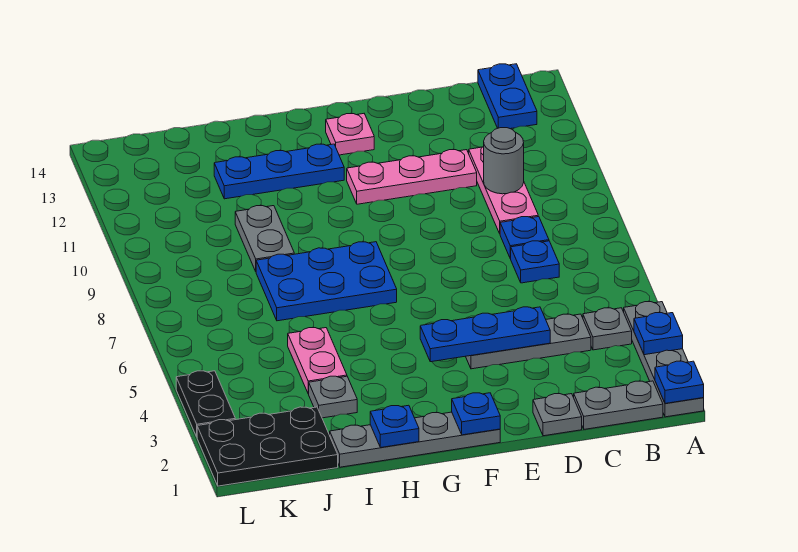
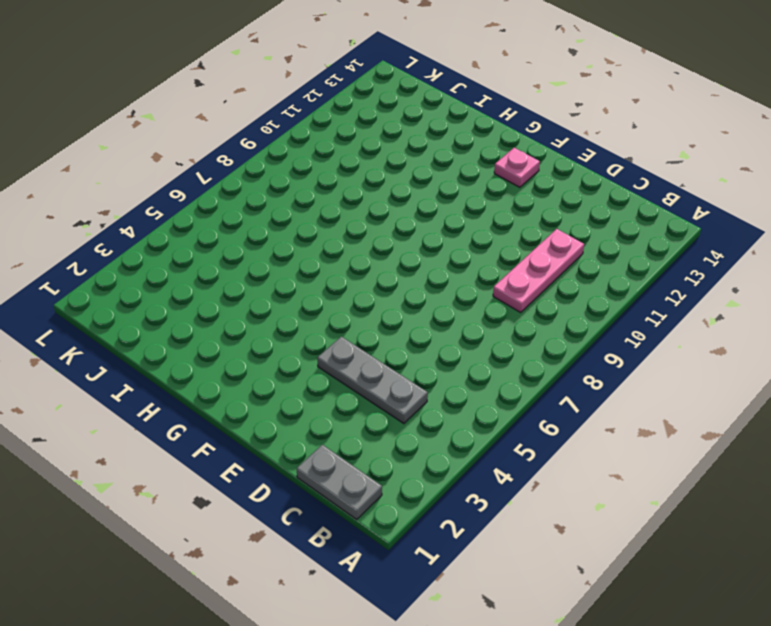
none -> grey plate A1:A4 level 1
none -> grey plate B4 level 1
none -> blue plate B13:B14 level 1

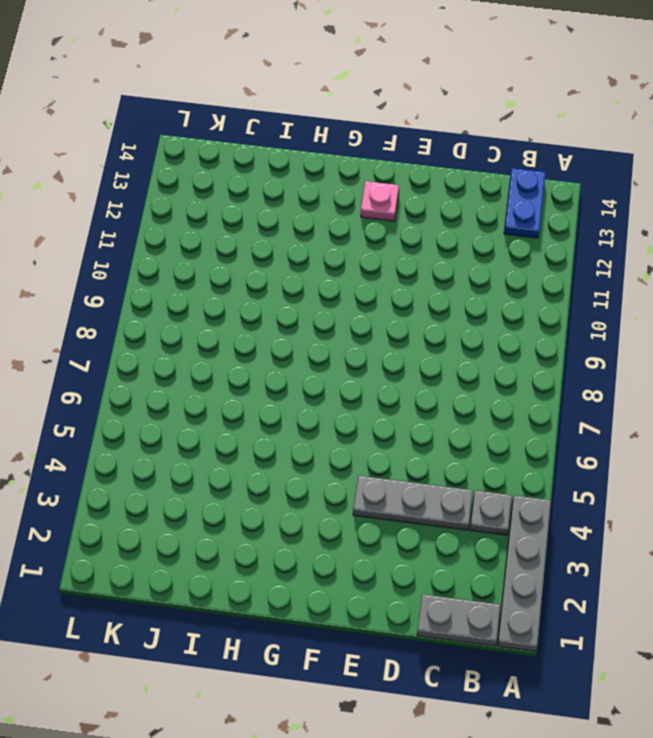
none -> blue plate C7 level 1
none -> blue plate C8 level 1
none -> pink plate C9:C11 level 1

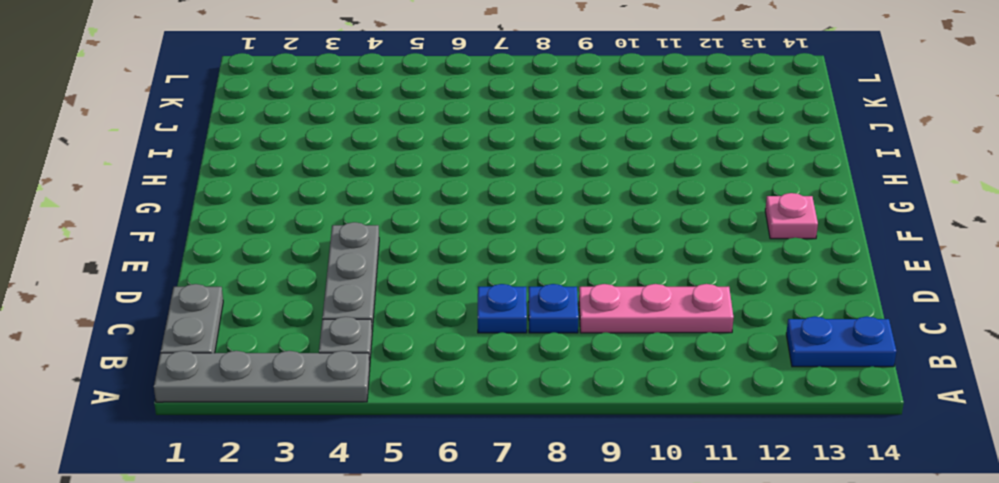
none -> grey plate D1 level 1
none -> pink plate D11:F11 level 1
none -> grey plate F1:I1 level 1

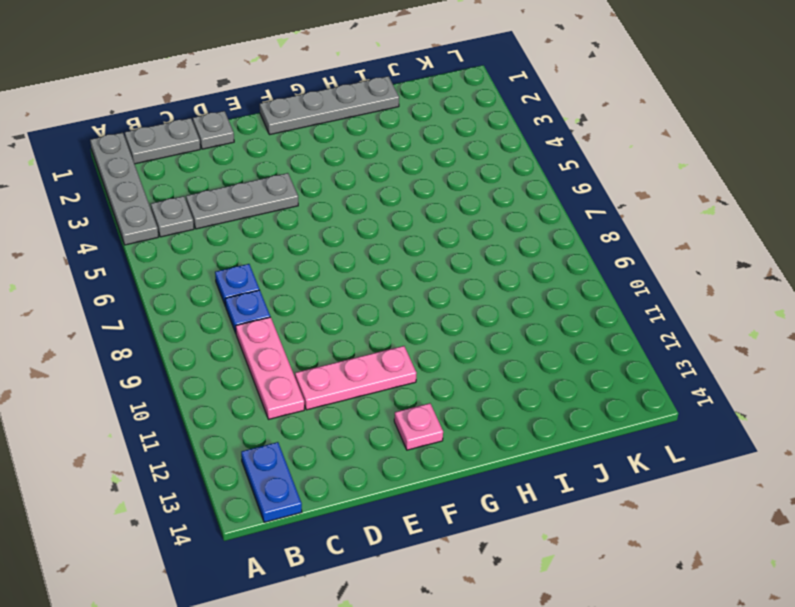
none -> blue plate G7:I8 level 1
none -> blue plate G12:I12 level 1
none -> grey plate I3 level 1

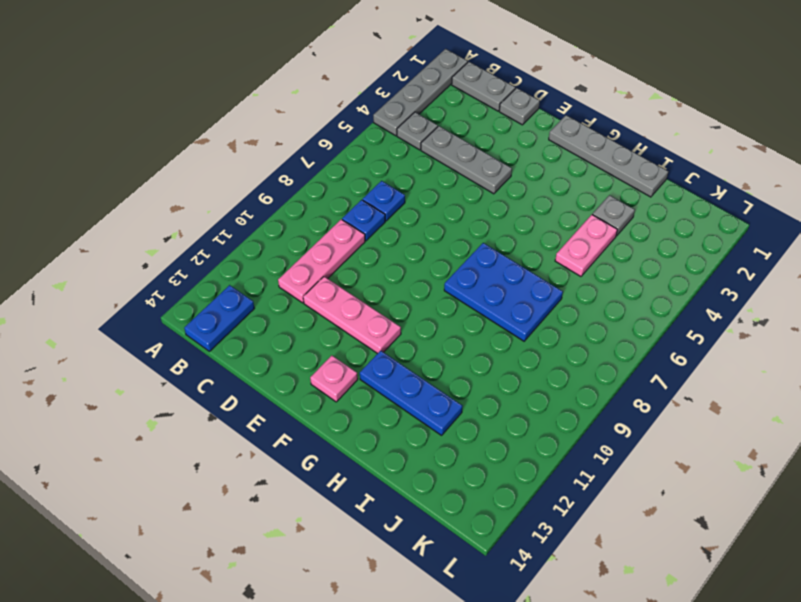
none -> grey plate I9:I10 level 1
none -> black plate J1:L2 level 1
none -> black plate L3:L4 level 1

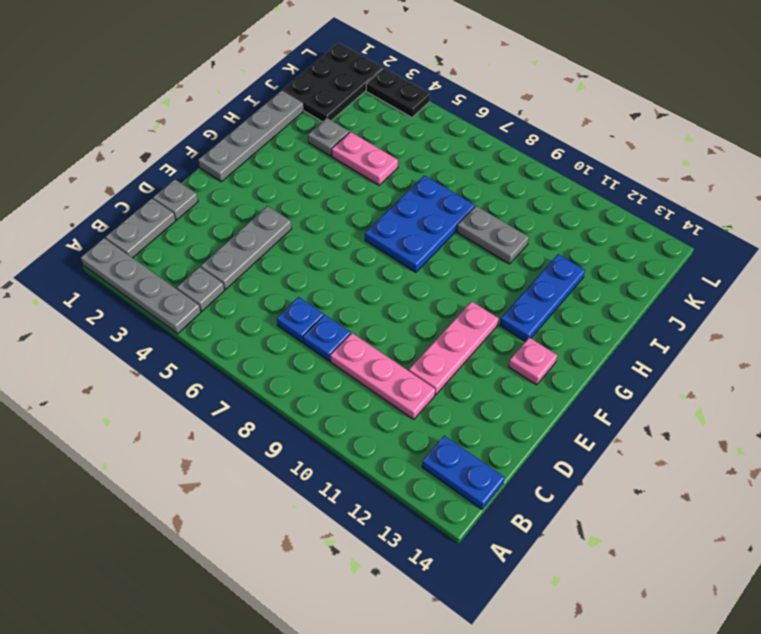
none -> blue plate A1 level 2
none -> blue plate A3 level 2
none -> grey round brick C10 level 2

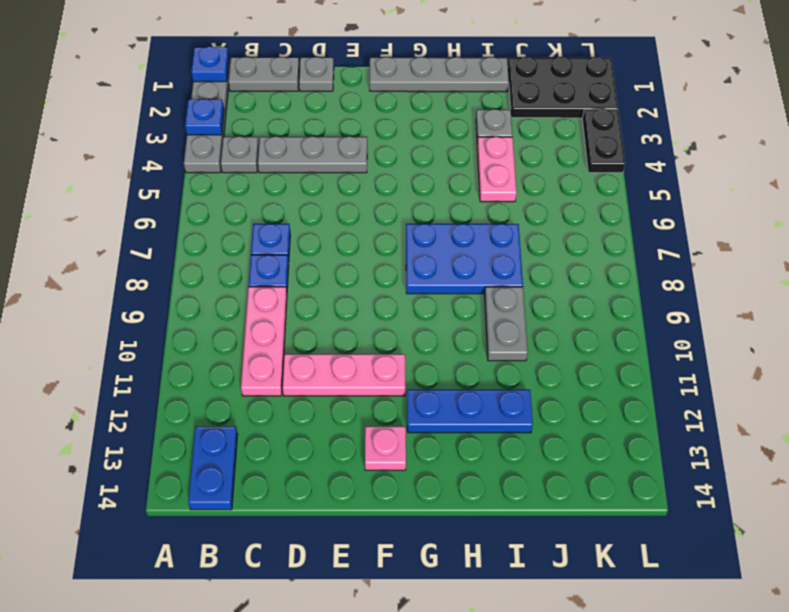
none -> grey round brick C10 level 2
none -> blue plate D4:F4 level 2
none -> blue plate F1 level 2

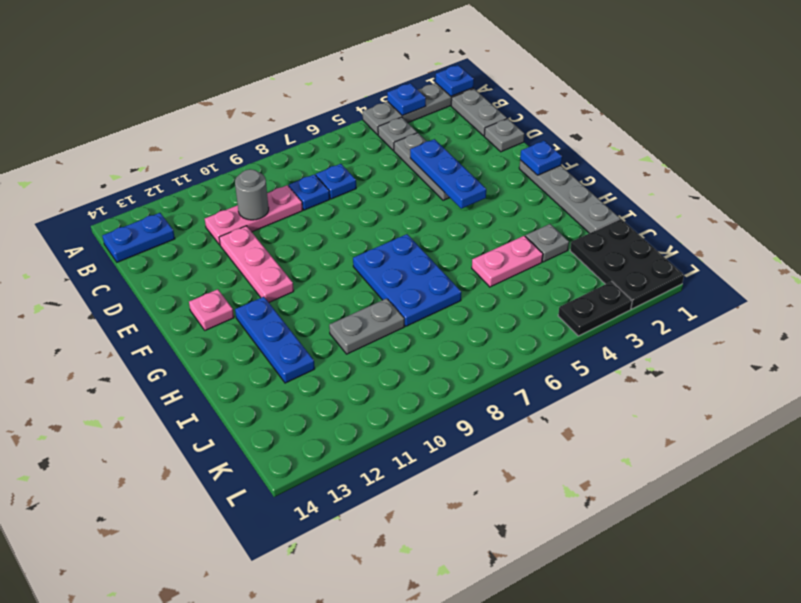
none -> blue plate H1 level 2

